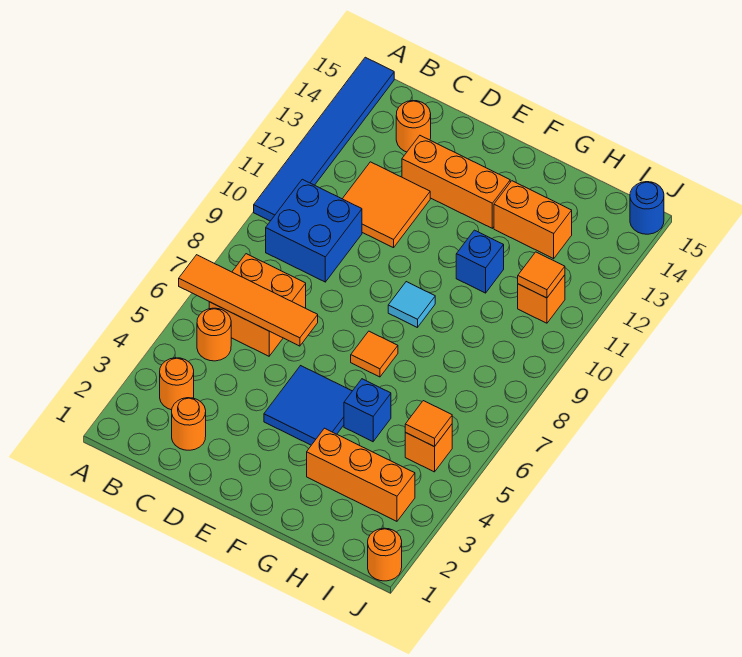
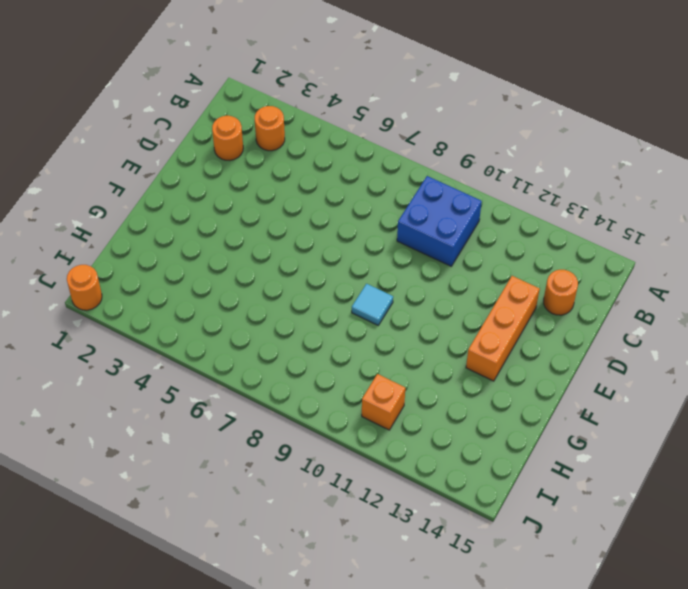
none -> blue tile A10:A15 level 1
none -> orange round brick B5 level 1
none -> orange brick B6:C7 level 1

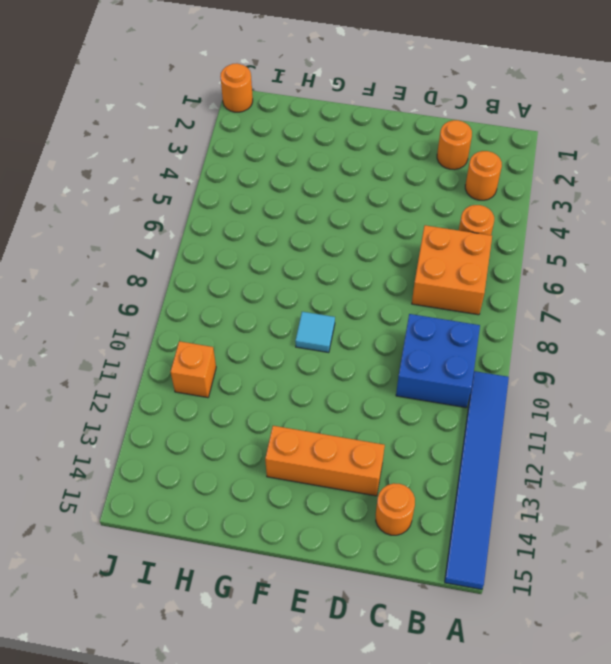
none -> orange tile C11:D12 level 1
none -> blue tile E4:F5 level 1
none -> orange tile F7 level 1

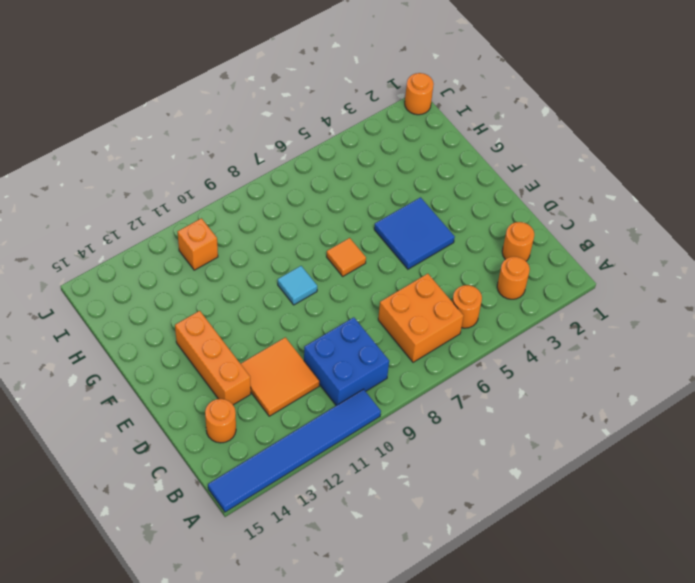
none -> orange brick G3:I3 level 1
none -> blue brick G5 level 1
none -> blue brick G11 level 1

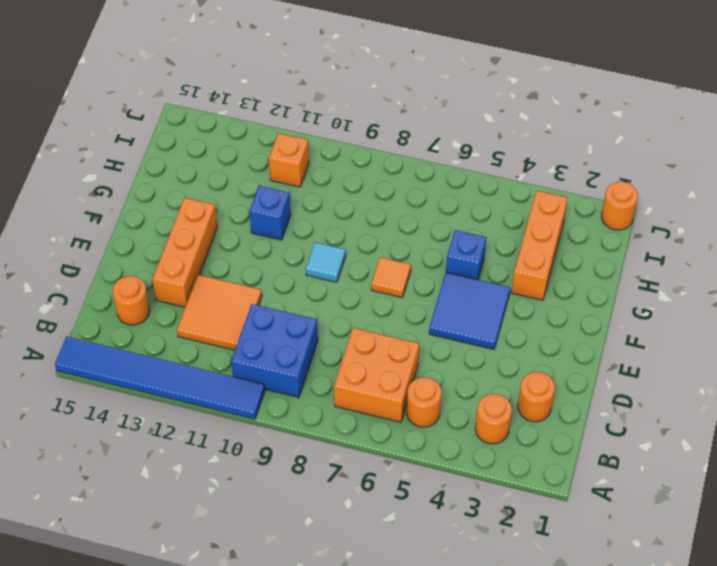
none -> orange brick G13:H13 level 1
none -> orange brick I5 level 1
none -> blue round brick J15 level 1

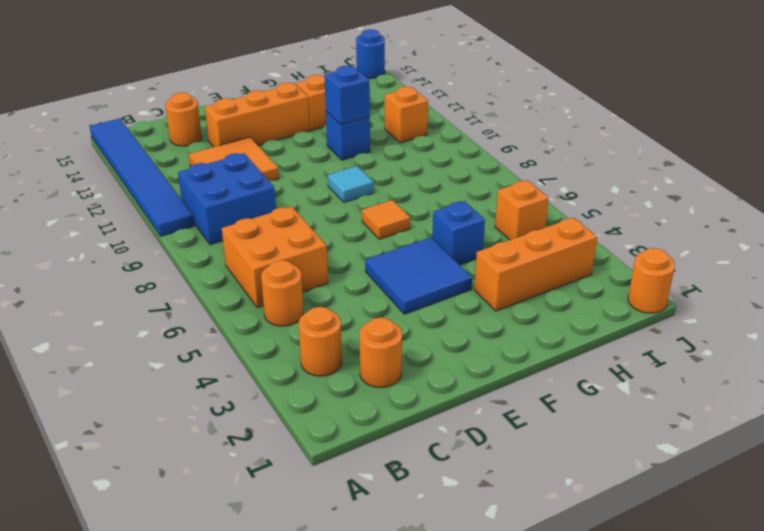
blue brick G11 level 2 -> none
none -> orange tile A6:D6 level 2
none -> orange tile I5 level 2
none -> orange tile I11 level 2

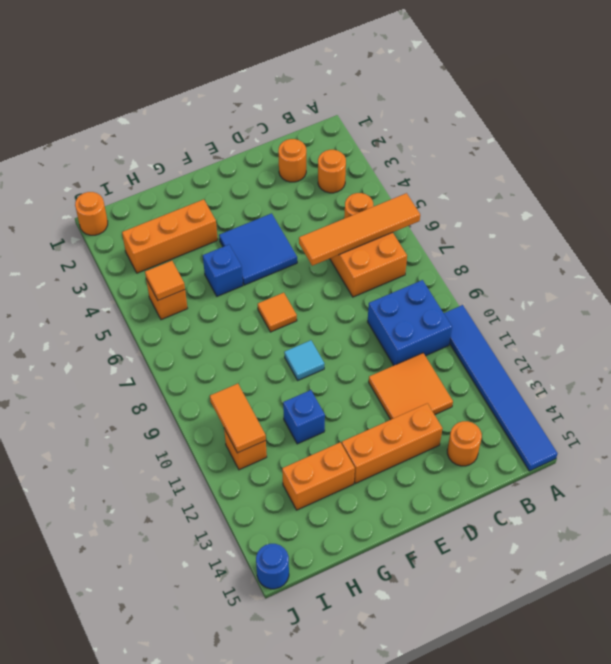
orange tile I10:I11 level 2 -> orange tile I11 level 2

